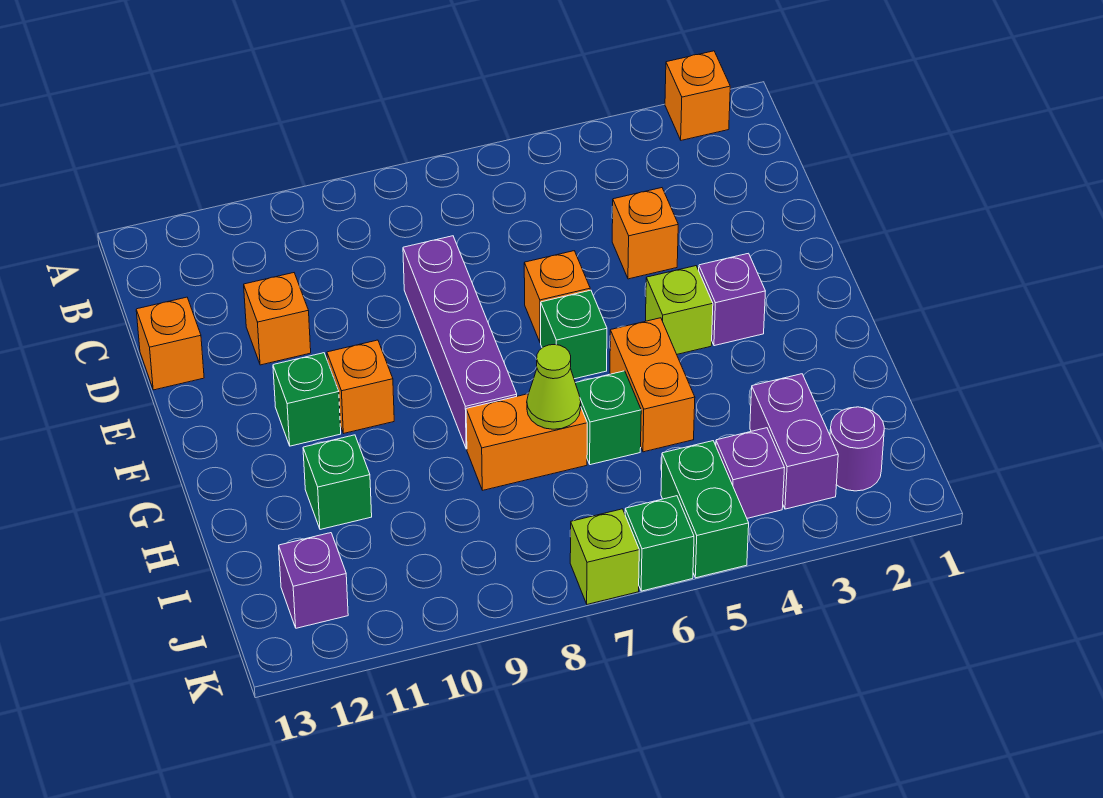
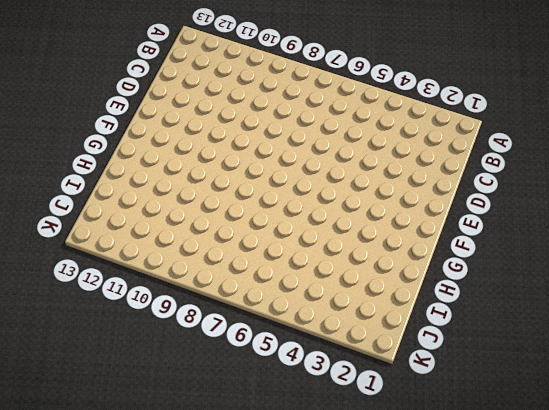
none -> orange brick A2 level 1
none -> orange brick D4 level 1
none -> purple brick D8:G8 level 1

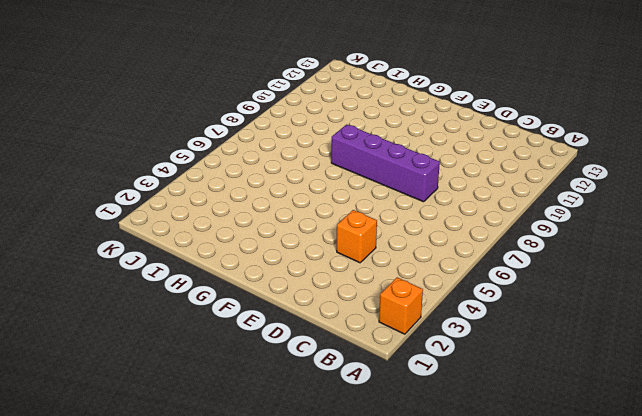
none -> orange brick D11 level 1
none -> orange brick D13 level 1
none -> orange brick E6 level 1

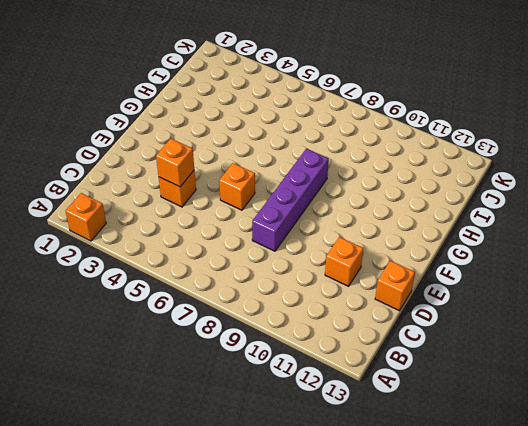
orange brick D4 level 2 -> orange brick F10 level 1
none -> purple brick F3 level 1
none -> lime brick F4 level 1
none -> green brick F6 level 1

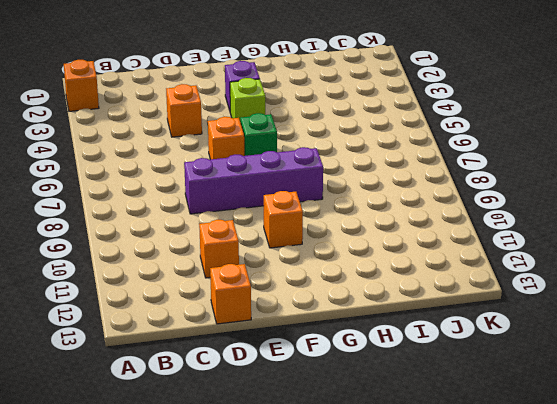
none -> green brick F11 level 1
none -> orange brick G5:H5 level 1
none -> green brick H6 level 1

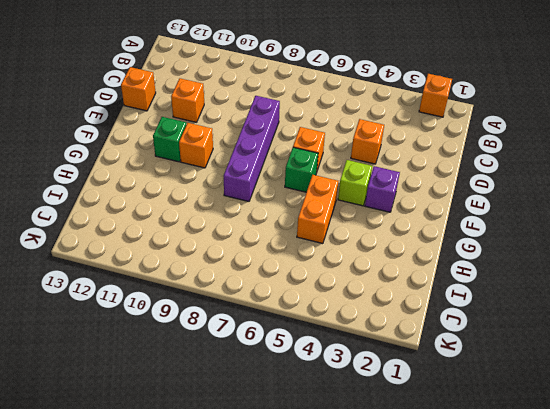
none -> green brick H6 level 1
none -> orange brick H7:H8 level 1
none -> green brick H11 level 1

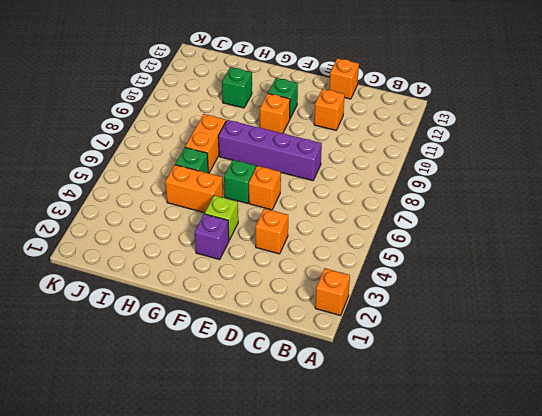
none -> purple brick I3:J3 level 1
none -> purple round brick J2 level 1
none -> purple brick J4 level 1

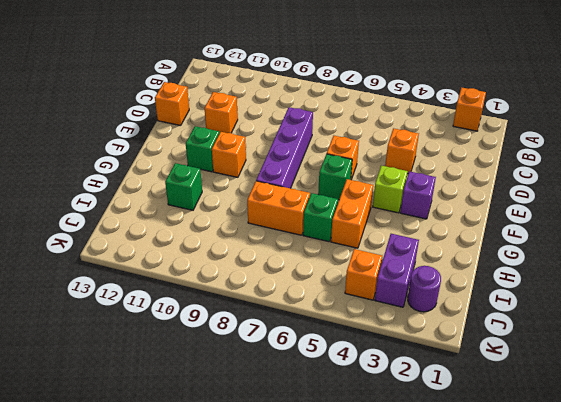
orange brick J4 level 1 -> purple brick J4 level 1
none -> green brick J5:K5 level 1
none -> purple brick J12 level 1
none -> green brick K6 level 1

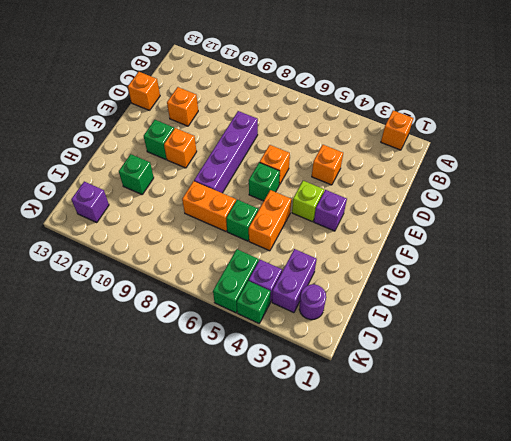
green brick K4 level 1 -> green brick K6 level 1
none -> lime brick K7 level 1
none -> lime cone H7 level 2

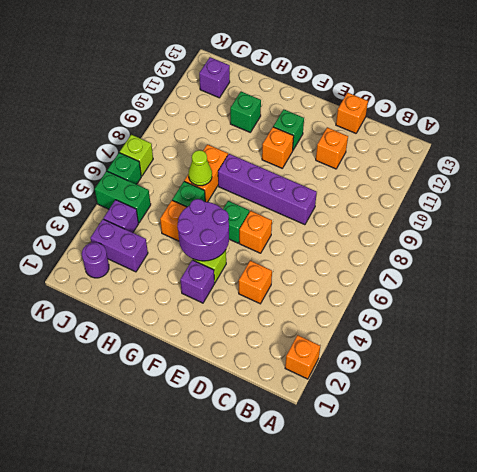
purple round brick F4:G5 level 2 -> none

